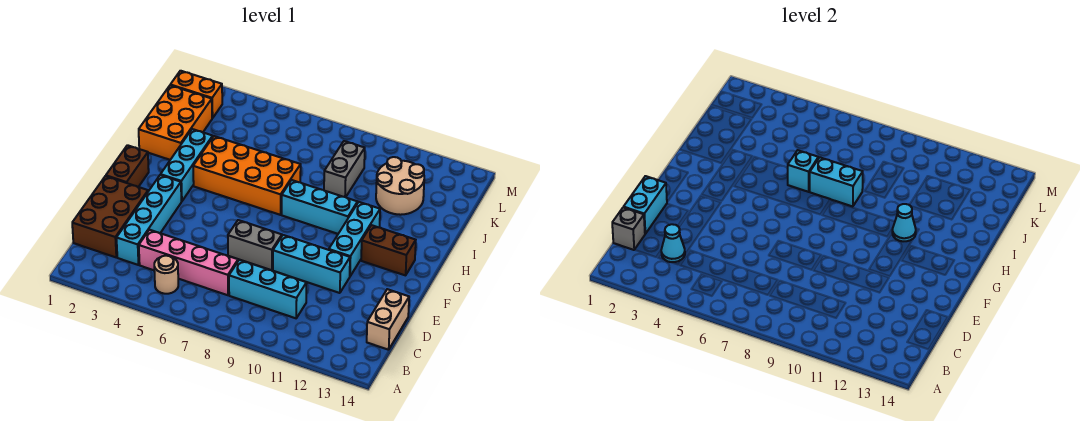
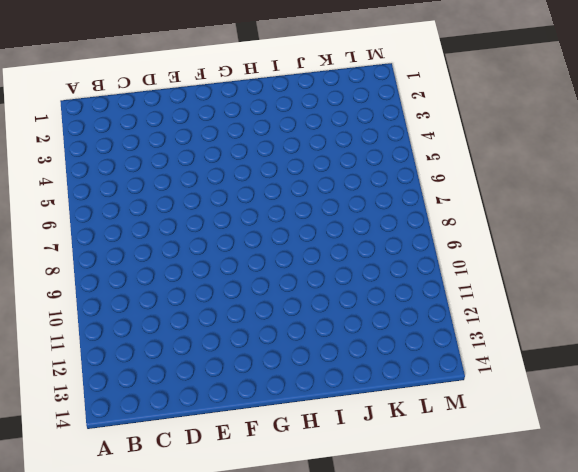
none -> tan round brick B5 level 1
none -> brown brick C1:E2 level 1
none -> cyan brick C3:F3 level 1

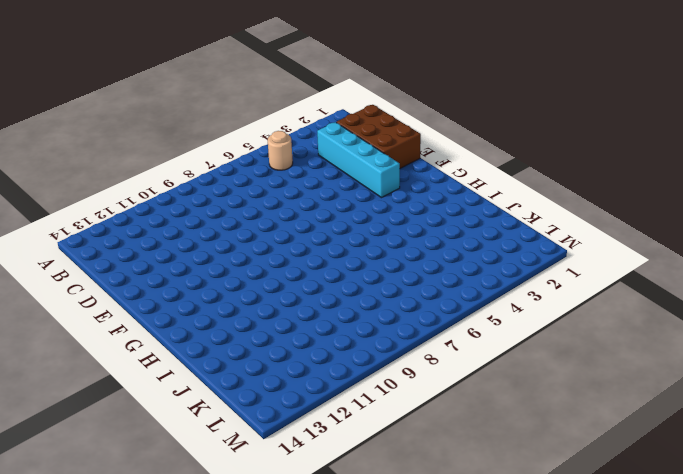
none -> pink brick C4:C7 level 1
none -> cyan brick C8:C10 level 1
none -> tan brick C14:D14 level 1

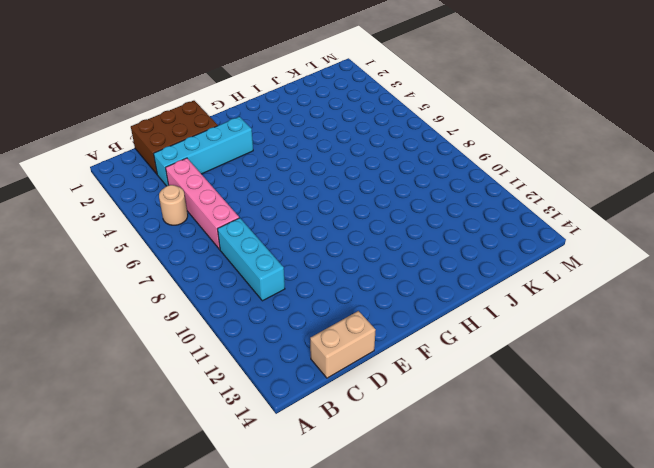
none -> grey brick E7:E8 level 1
none -> cyan brick E9:E11 level 1
none -> brown brick F1:G1 level 1

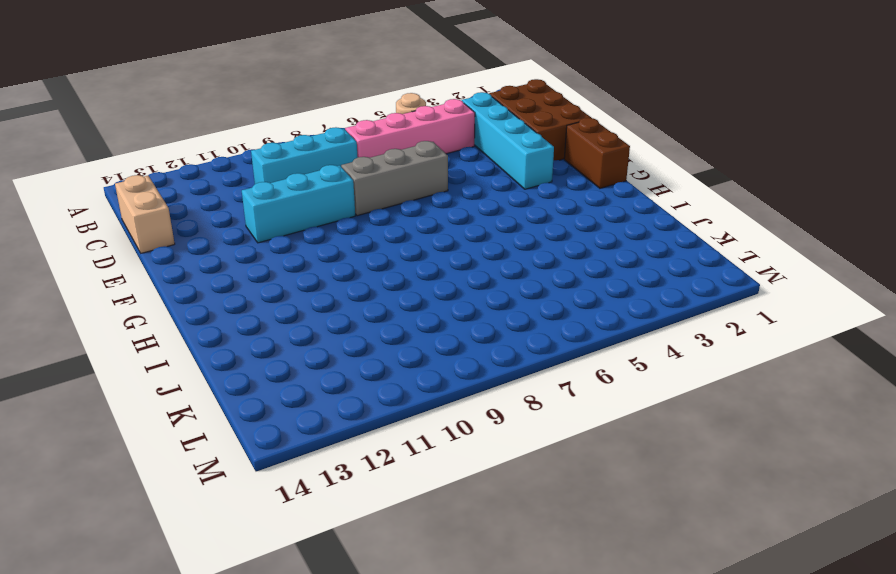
grey brick E6:E8 level 1 -> grey brick E7:E8 level 1
none -> cyan brick F11:H11 level 1
none -> cyan brick G3:I3 level 1
none -> brown brick G12:G13 level 1

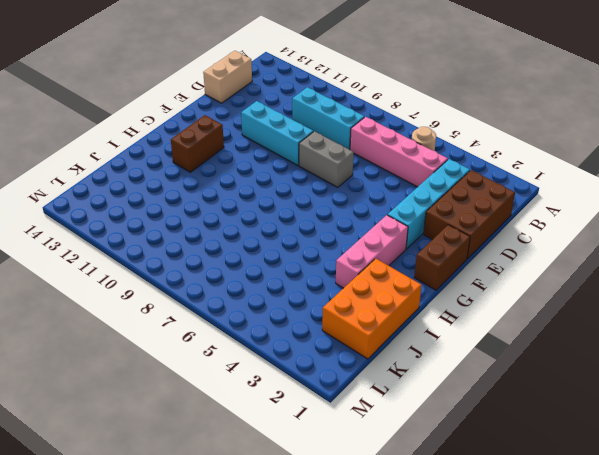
pink brick G3:I3 level 1 -> cyan brick G3:I3 level 1
brown brick G12:H12 level 1 -> brown brick G12:G13 level 1
none -> cyan brick F11:H11 level 1
none -> orange brick H4:I7 level 1
none -> cyan brick H8:H10 level 1

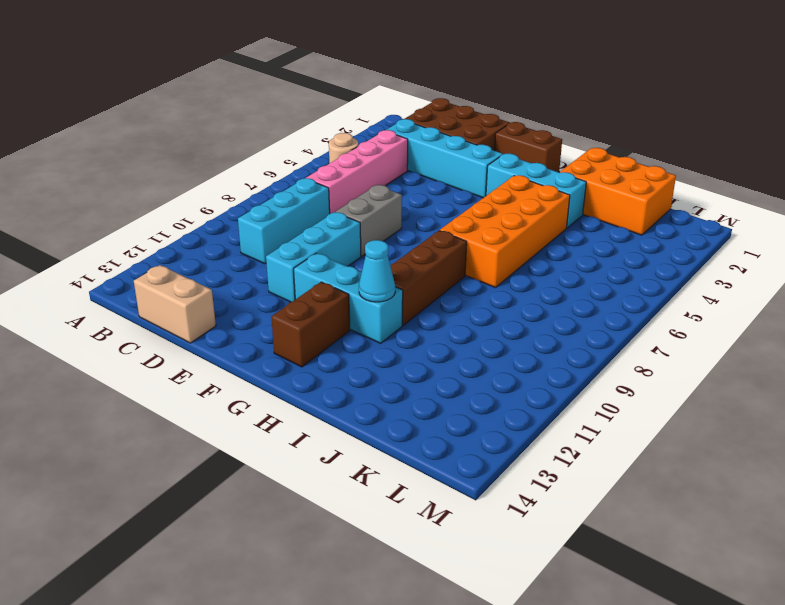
brown brick H8:H10 level 1 -> cyan brick H8:H10 level 1
none -> grey brick J9:K9 level 1
none -> tan round brick J11:K12 level 1
none -> orange brick L1:L2 level 1

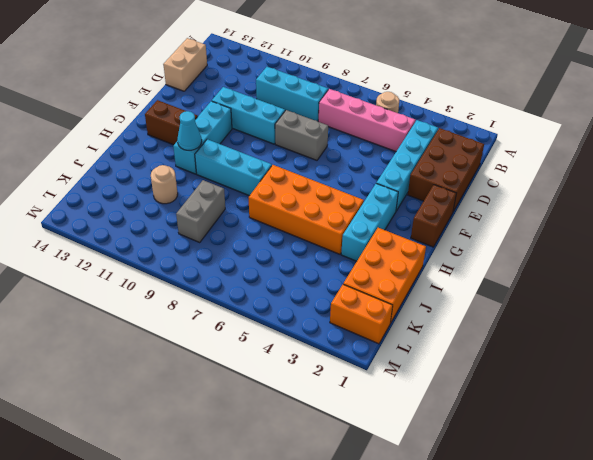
tan round brick J11 level 1 -> tan round brick J11:K12 level 1
none -> grey brick C1 level 2
none -> cyan cone C3 level 2
none -> cyan brick D1:E1 level 2

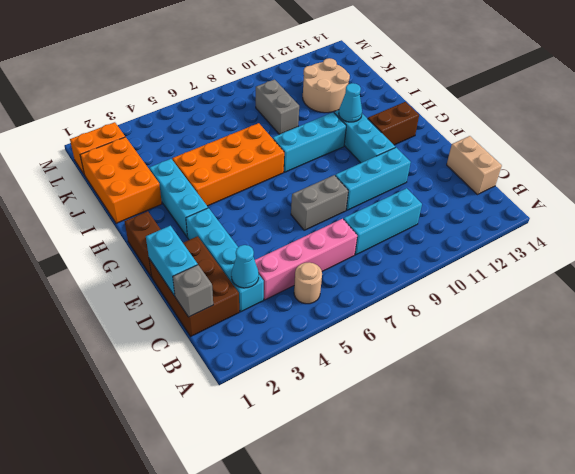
none -> cyan brick I6 level 2
none -> cyan brick I7:I8 level 2

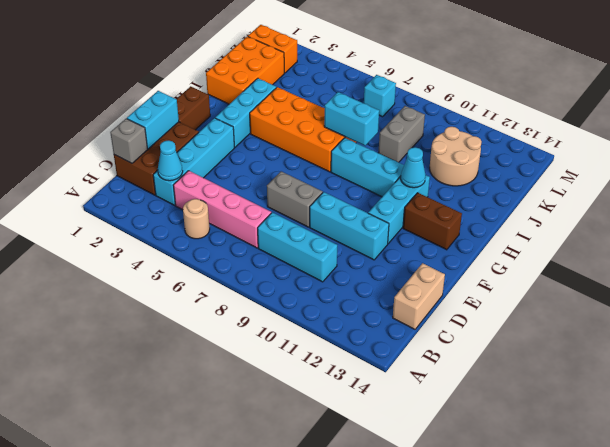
cyan brick L7 level 1 -> cyan brick I6 level 2

